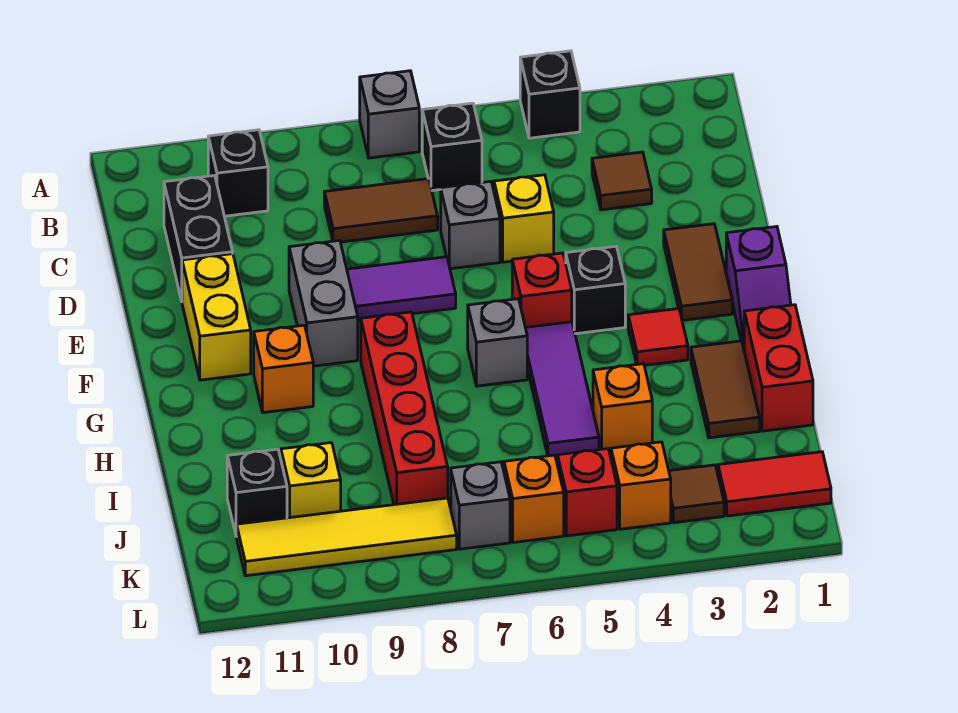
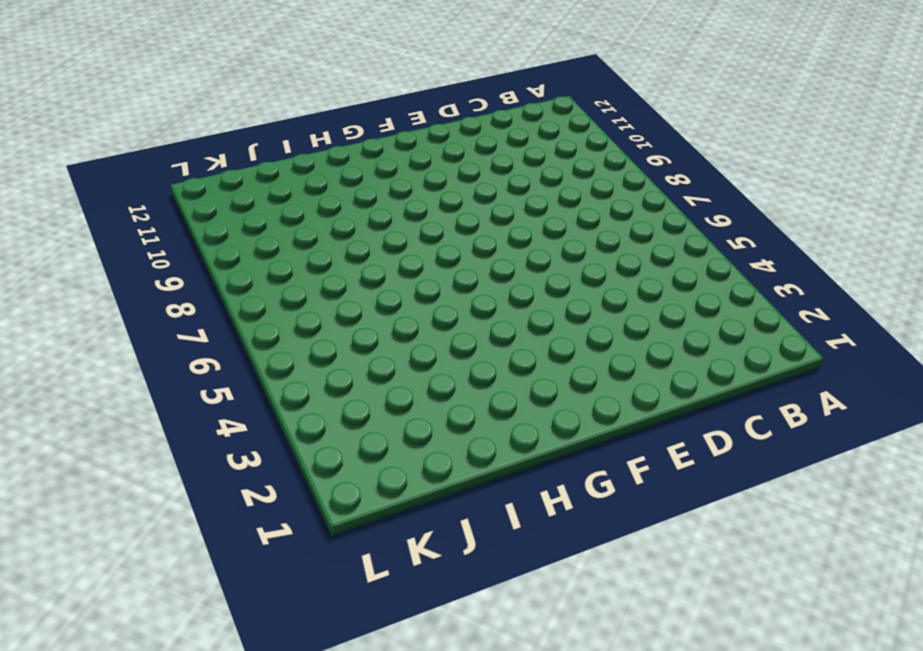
none -> black brick A4 level 1
none -> grey brick A7 level 1
none -> black brick B6 level 1
none -> black brick B10 level 1

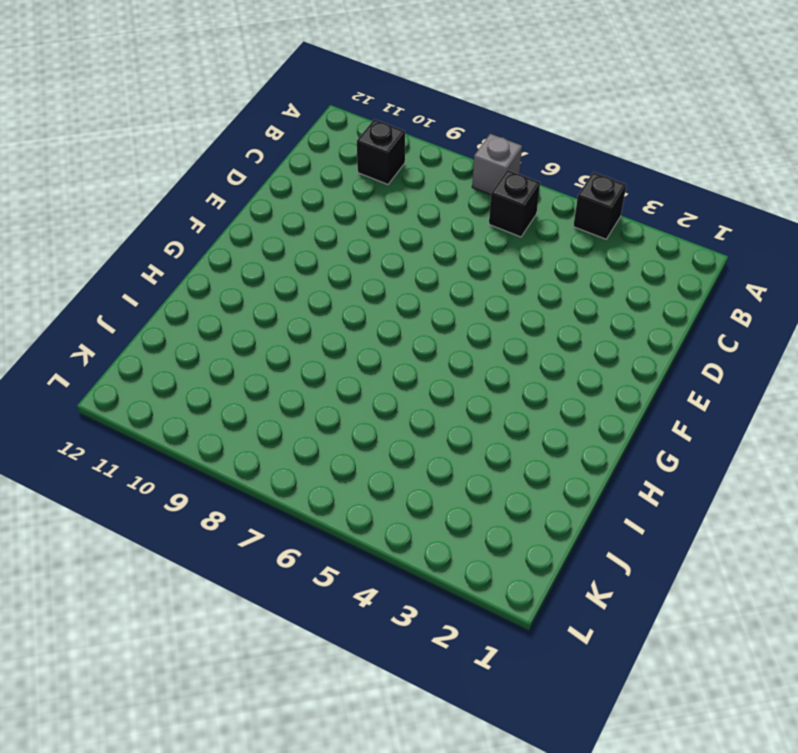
none -> brown tile C3 level 1
none -> brown tile C7:C8 level 1
none -> black brick C11:D11 level 1
none -> yellow brick D5 level 1

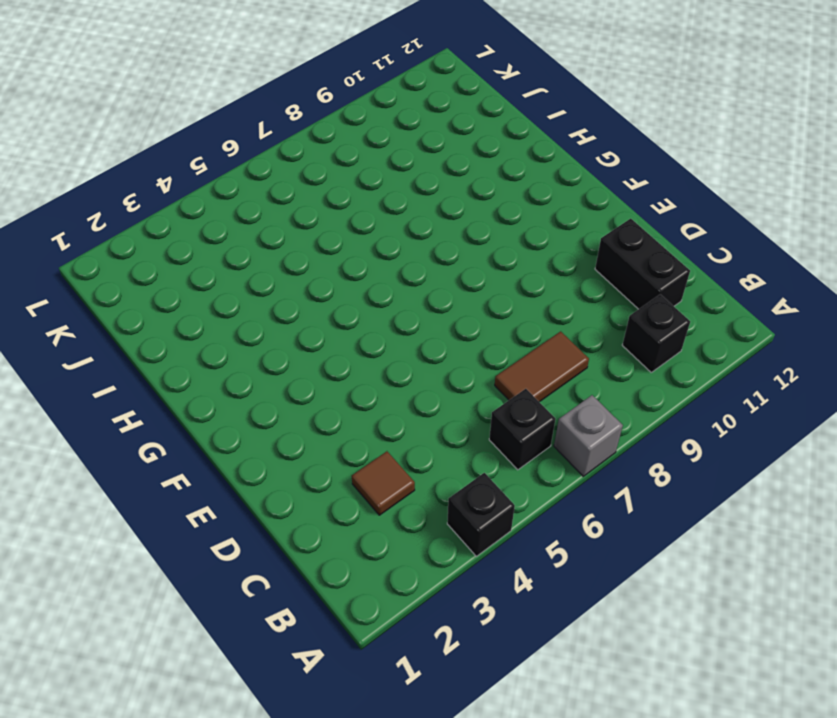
none -> yellow brick D5 level 1
none -> grey brick D6 level 1
none -> brown tile E2:F2 level 1
none -> purple tile E7:E8 level 1

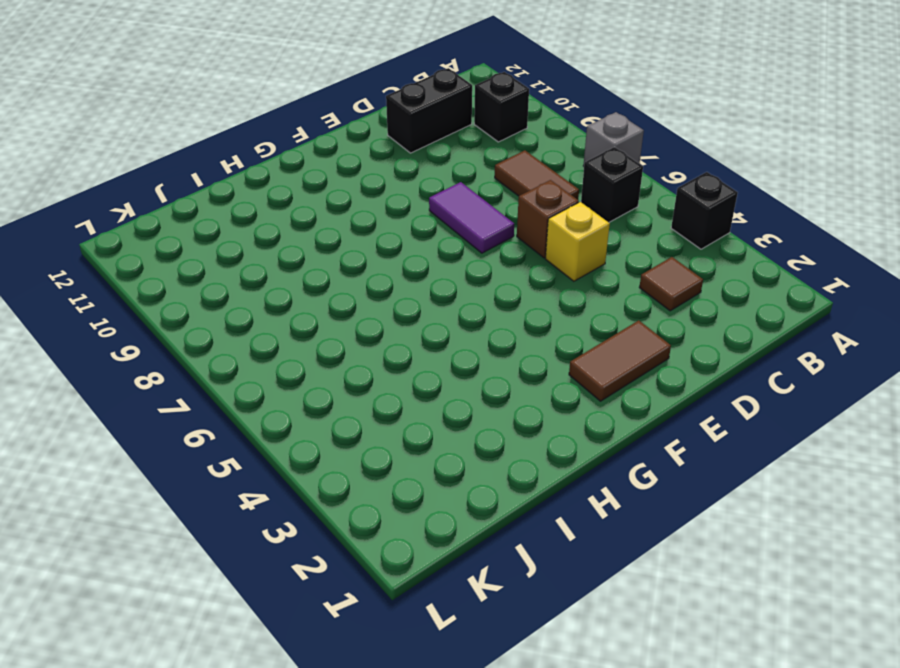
brown brick D6 level 1 -> grey brick D6 level 1
none -> grey brick E9:F9 level 1
none -> yellow brick E11:F11 level 1
none -> purple slope F1:G1 level 1 top F
none -> black brick F4 level 1

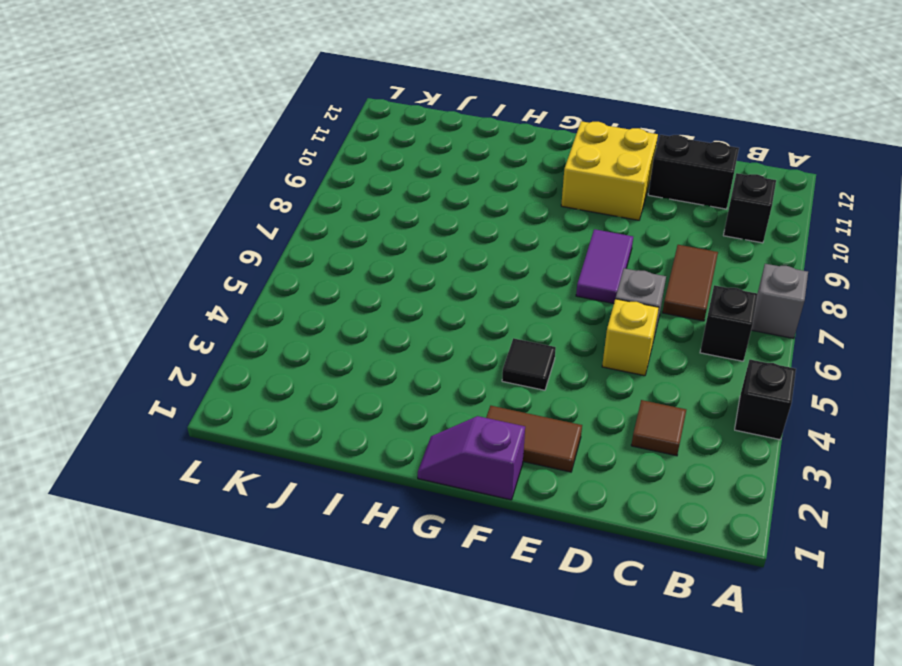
yellow brick E10:F11 level 1 -> yellow brick E11:F11 level 1
black tile F4 level 1 -> black brick F4 level 1
none -> grey brick E9:F9 level 1
none -> red brick F5 level 1
none -> red tile G3 level 1
none -> purple tile G5:I5 level 1

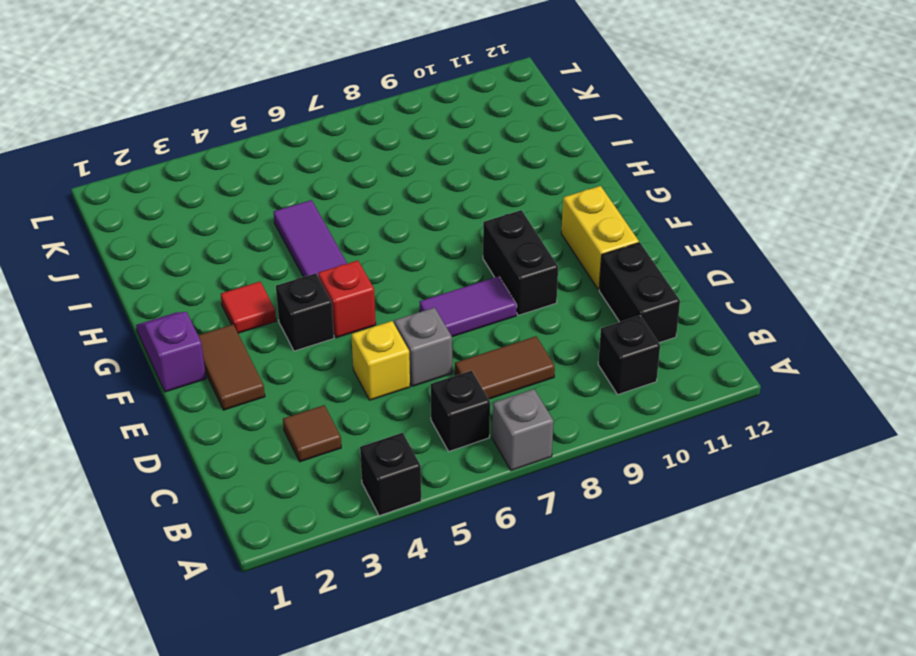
black brick E9:F9 level 1 -> grey brick E9:F9 level 1
none -> grey brick G6 level 1
none -> red brick G8:J8 level 1
none -> orange brick G10 level 1
none -> red brick H1:I1 level 1

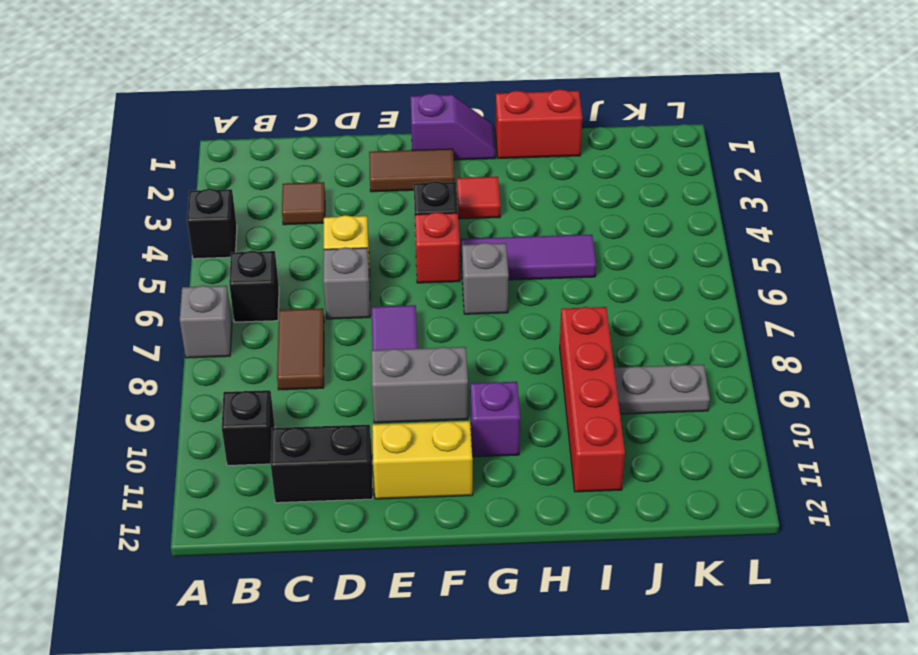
purple brick G10 level 1 -> orange brick G10 level 1
red brick I8:I11 level 1 -> red brick G8:J8 level 1
grey plate J9:K9 level 1 -> yellow tile K8:K11 level 1
none -> brown tile H2:I2 level 1
none -> orange brick I4 level 1
none -> yellow brick J10 level 1
none -> black brick J11 level 1

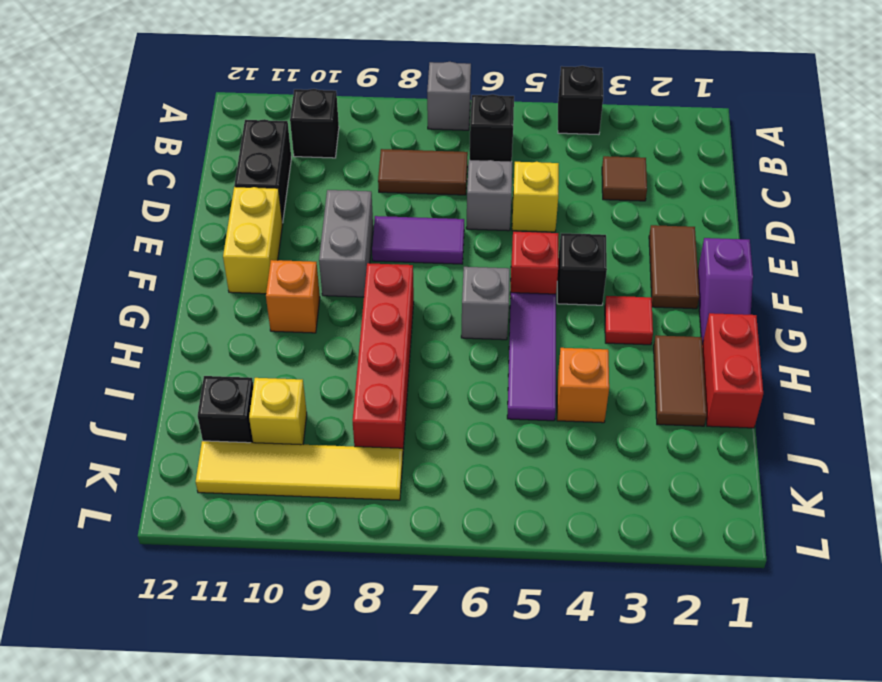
none -> red tile K1:K2 level 1
none -> brown tile K3 level 1
none -> orange brick K4 level 1
none -> red brick K5 level 1

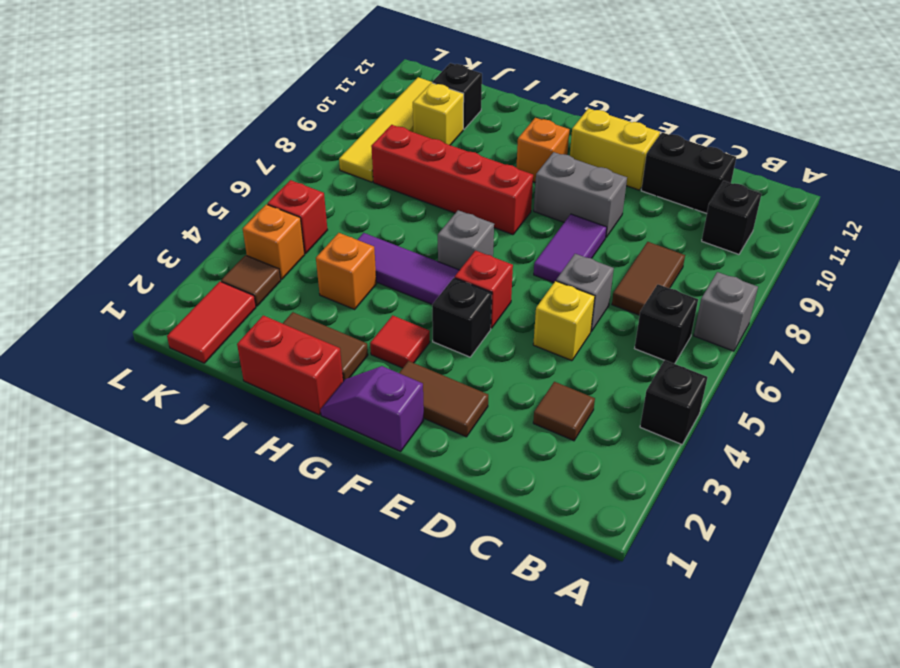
none -> orange brick K6 level 1
none -> grey brick K7 level 1

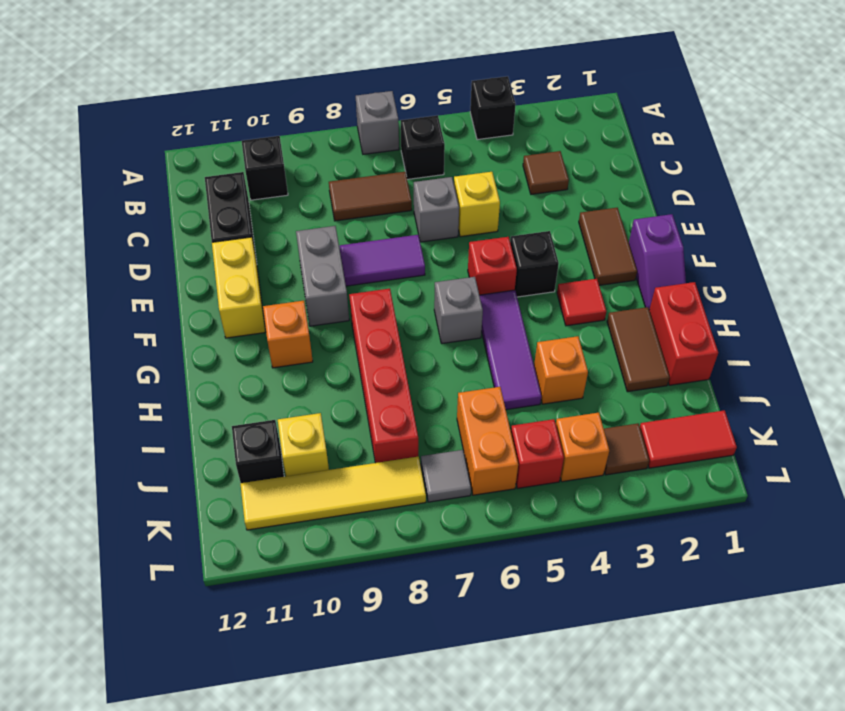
orange brick J6:K6 level 1 -> orange brick K6 level 1
grey tile K7 level 1 -> grey brick K7 level 1

